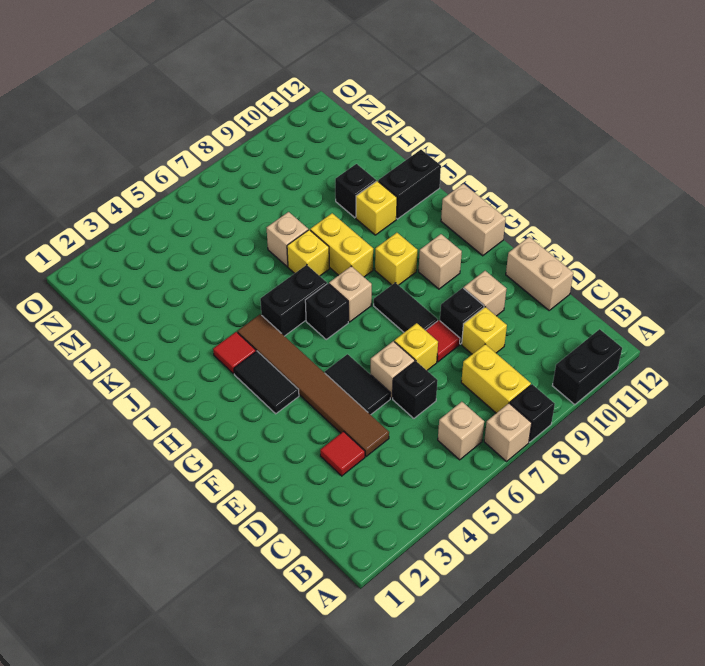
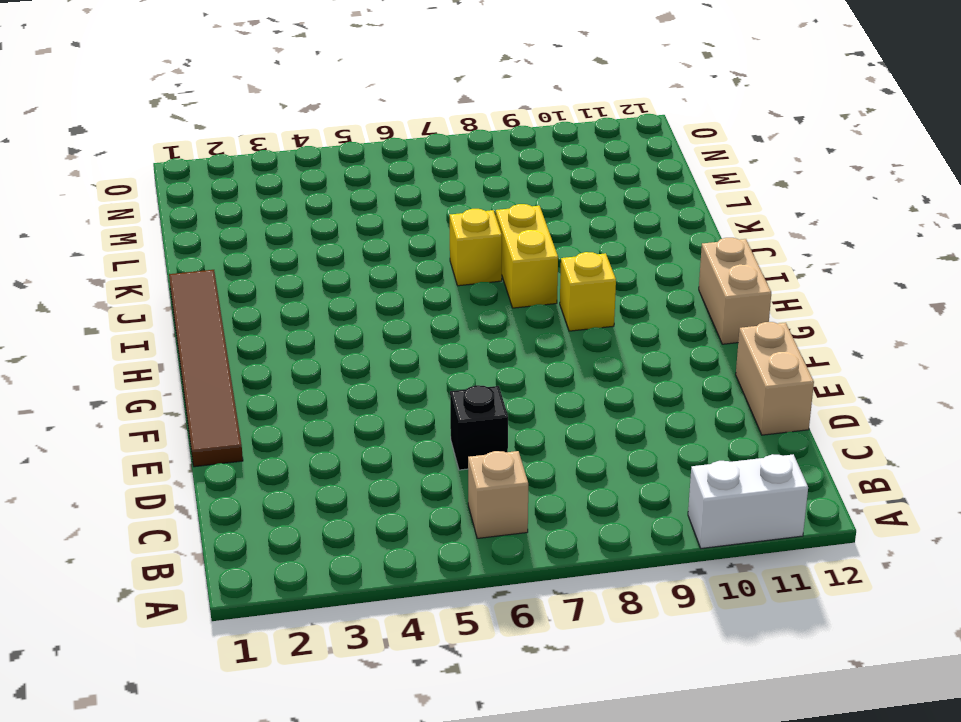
white brick A10:A11 level 1 -> black brick A10:A11 level 1
brown tile E1:J1 level 1 -> brown tile D4:I4 level 1
none -> tan brick A7 level 1
none -> black brick A8 level 1
none -> yellow brick B8:C8 level 1
none -> red tile D3 level 1

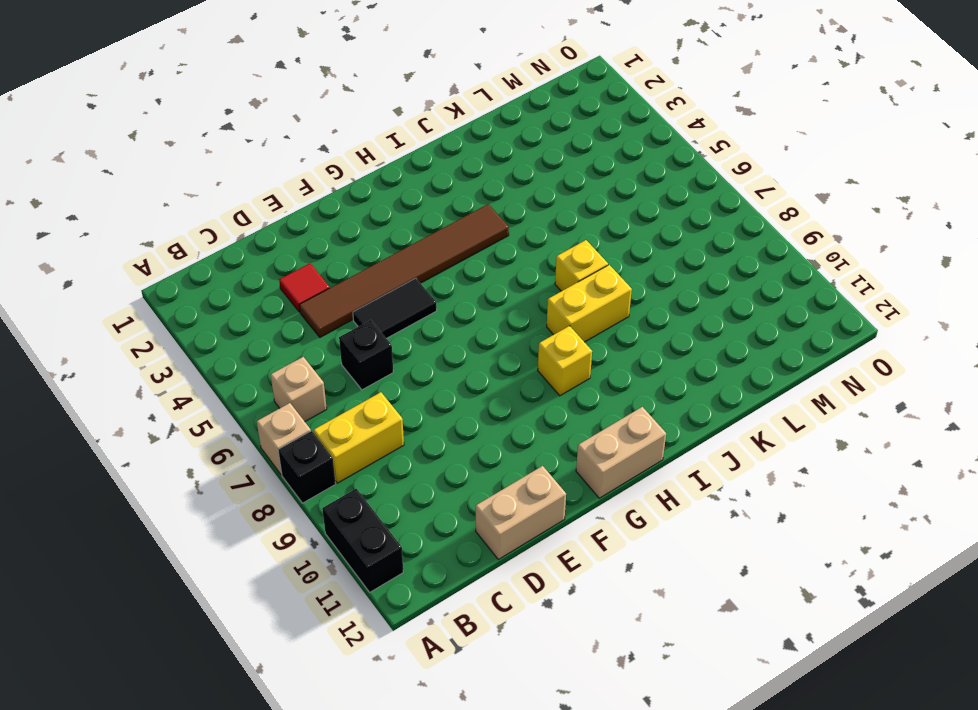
none -> yellow brick D9 level 1
none -> tan brick E6 level 1
none -> yellow brick E7 level 1
none -> red tile E8 level 1

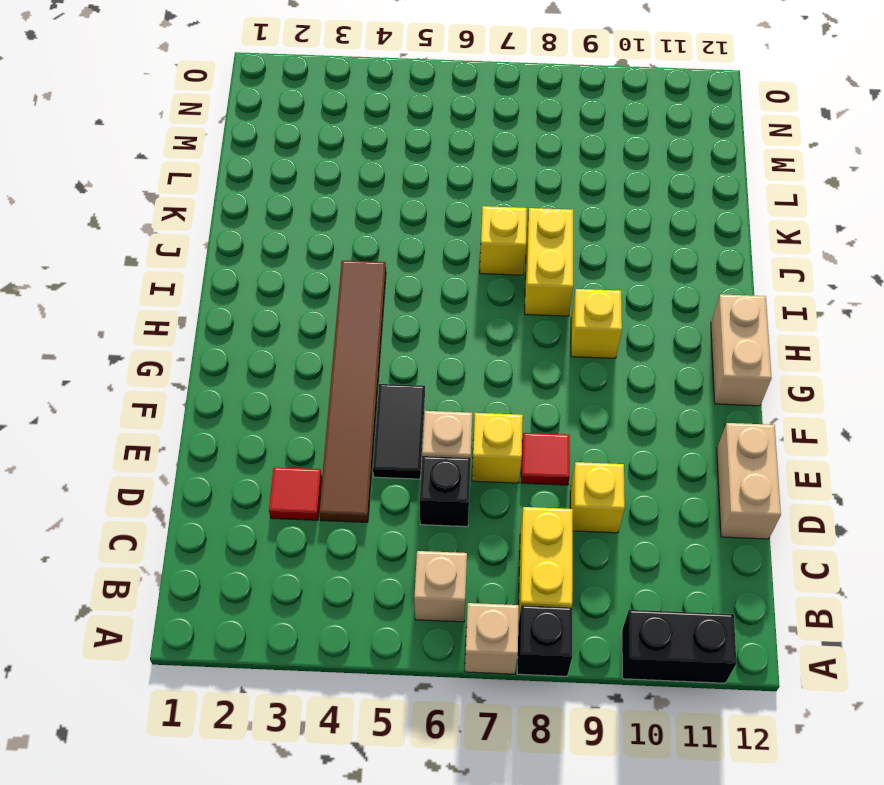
none -> black brick E9 level 1
none -> tan brick E10 level 1
none -> black tile F8:G8 level 1
none -> black tile G3:H3 level 1

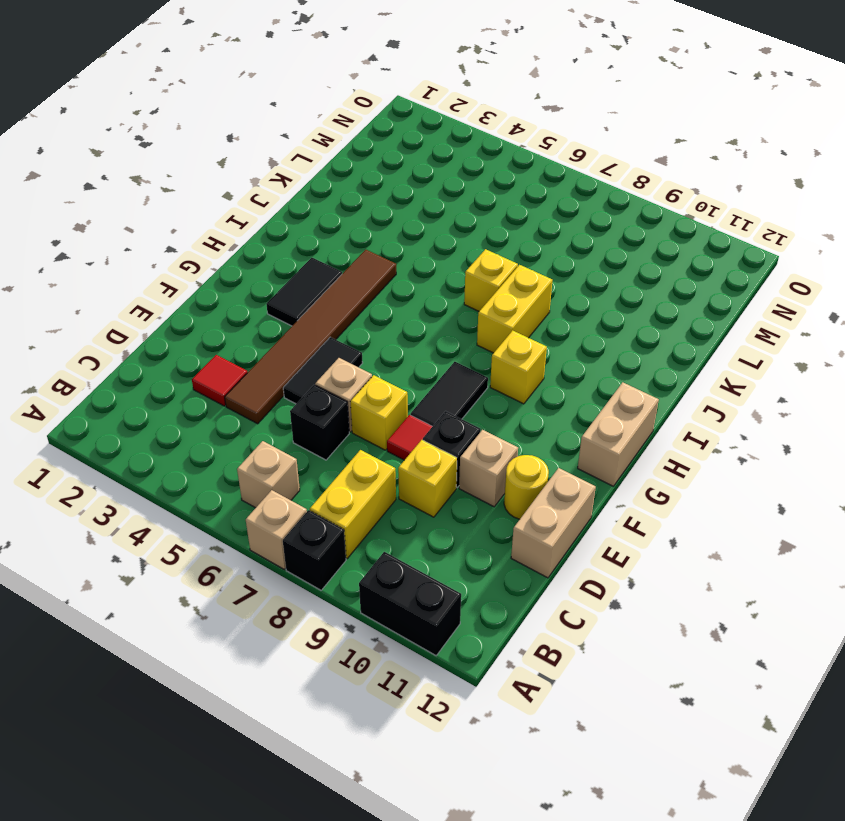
yellow round brick E11 level 1 -> none
none -> tan brick G10 level 1
none -> black brick H6 level 1
none -> tan brick H7 level 1
none -> red tile I3 level 1

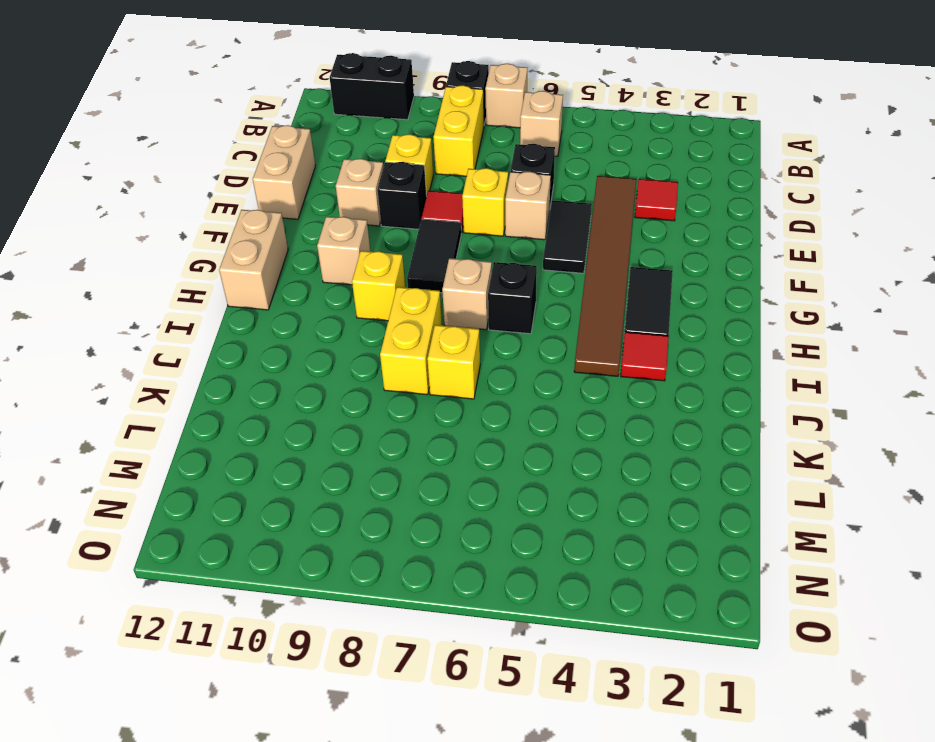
none -> black brick I5:I6 level 1
none -> yellow brick J10 level 1
none -> black brick J11:J12 level 1
none -> tan brick K7 level 1

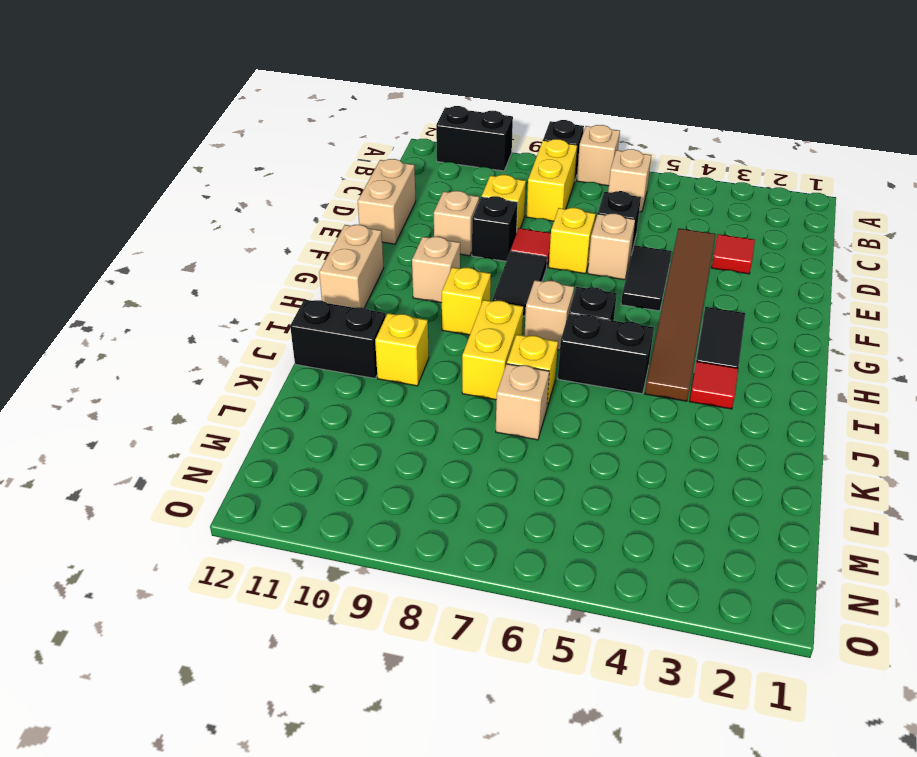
none -> black brick K10 level 1

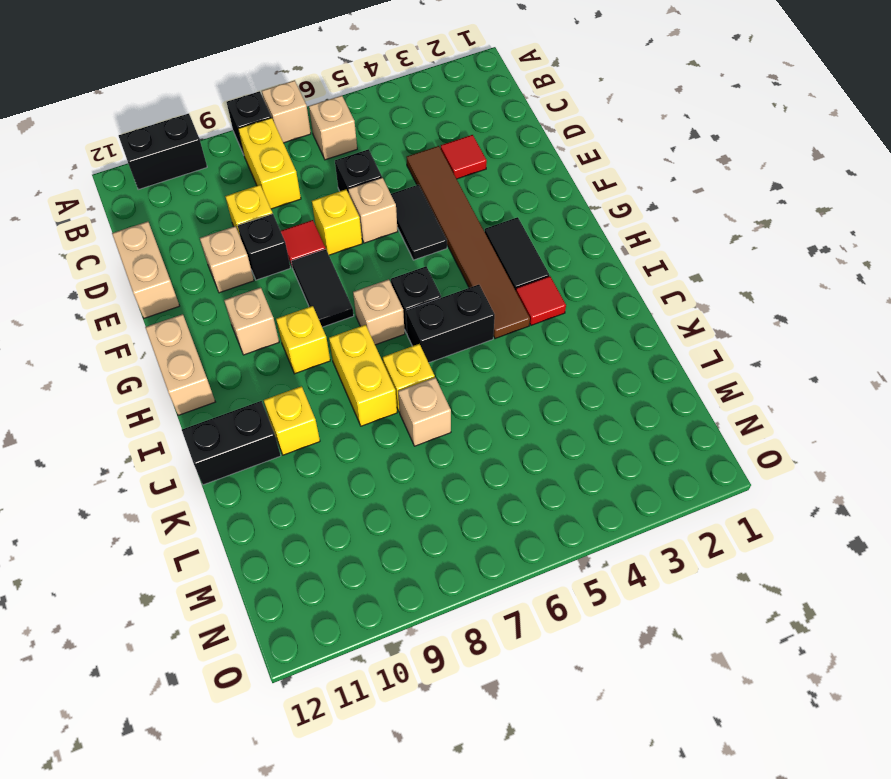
none -> black brick K10 level 1

